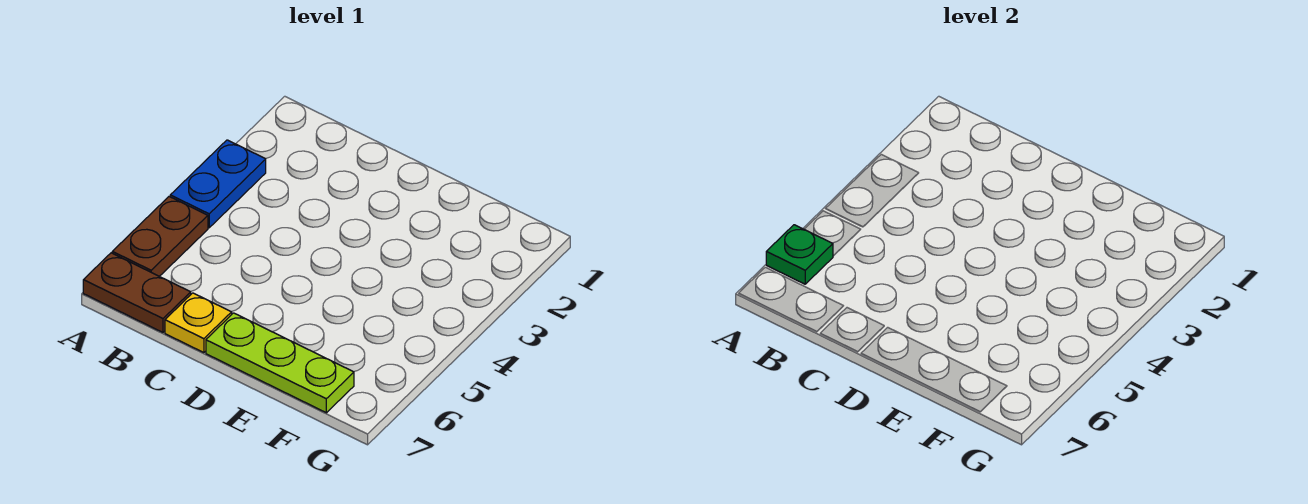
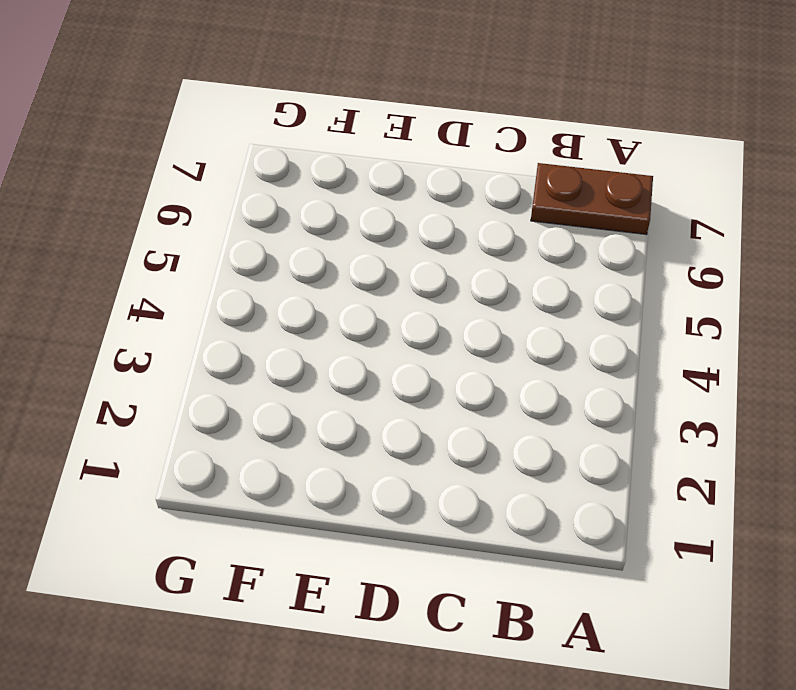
none -> blue plate A3:A4 level 1
none -> brown plate A5:A6 level 1

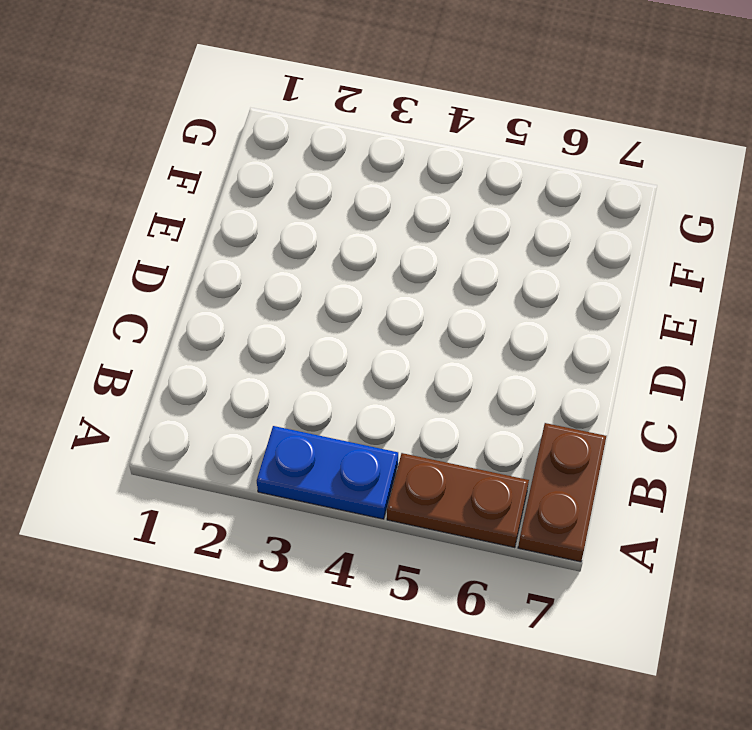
none -> yellow plate C7 level 1
none -> lime plate D7:F7 level 1

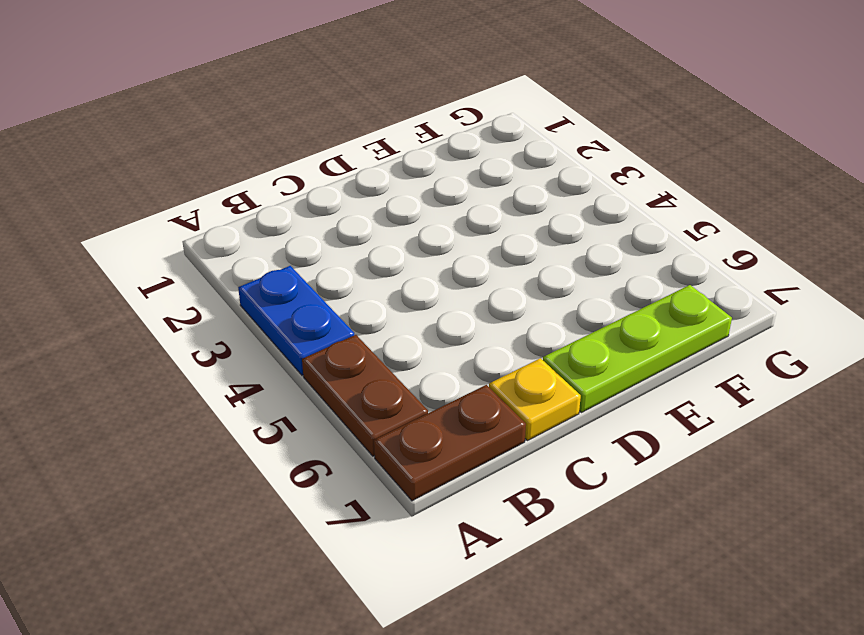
none -> green plate A6 level 2

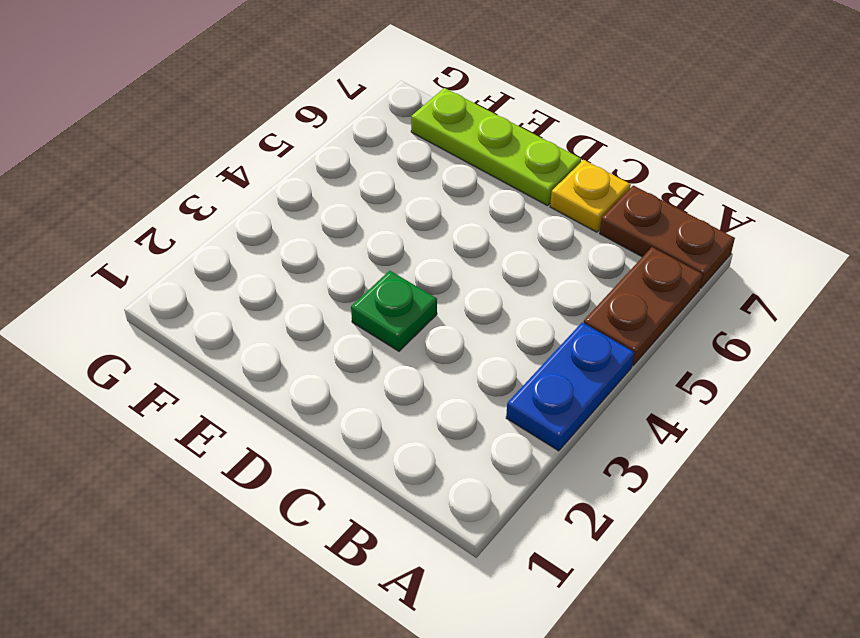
green plate D3 level 1 -> green plate A6 level 2

